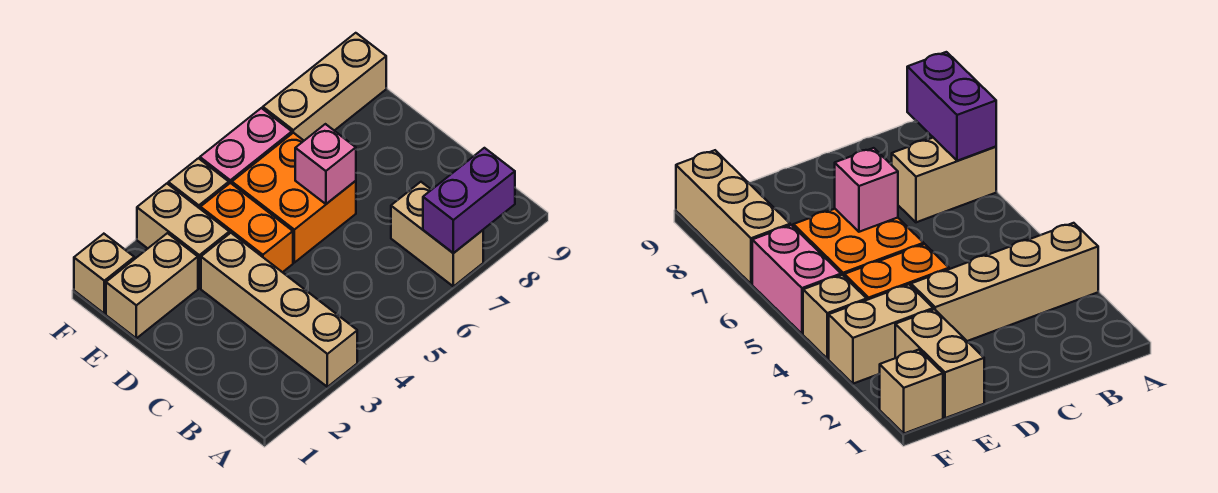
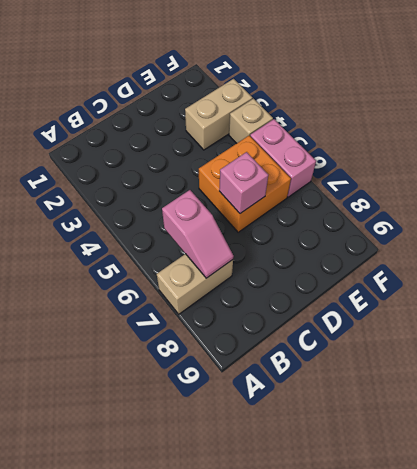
pink slope B6:B7 level 2 top 6 -> none
none -> tan brick A3:D3 level 1
none -> orange brick D4:E4 level 1
none -> tan brick E1:E2 level 1

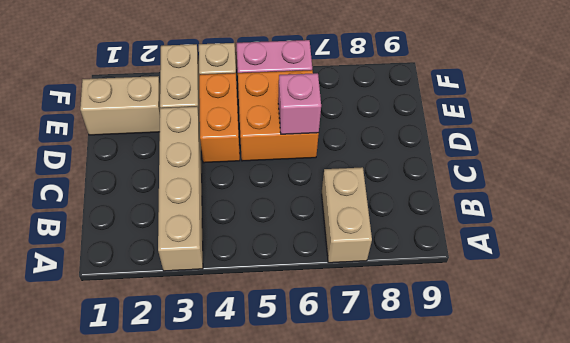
none -> tan brick F1 level 1
none -> tan brick F7:F9 level 1
none -> purple brick A7:A8 level 2

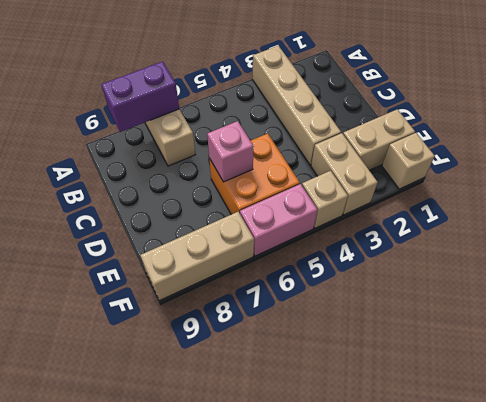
none -> orange brick D4:E4 level 1

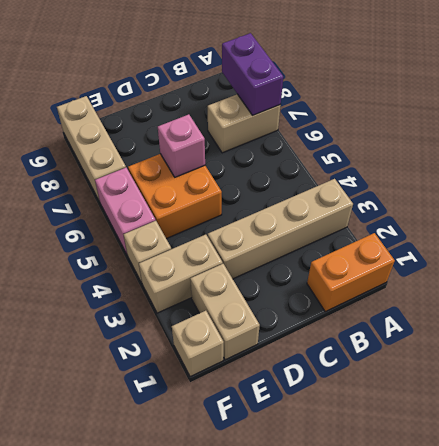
orange brick A1:B1 level 1 -> orange brick D4:E4 level 1

